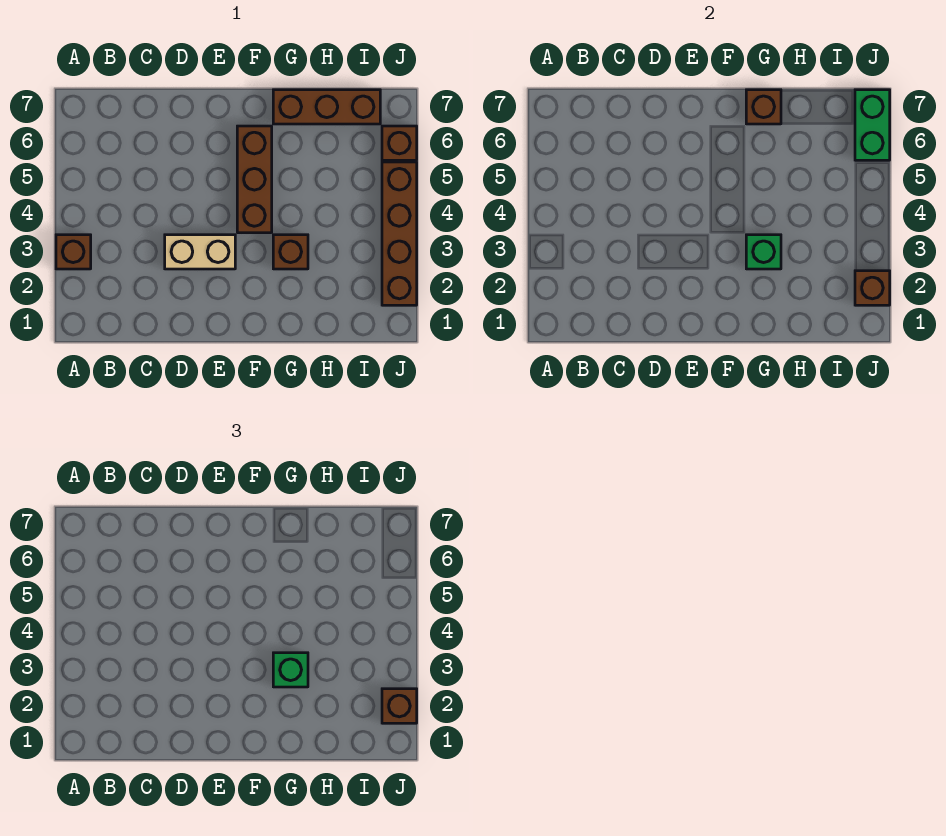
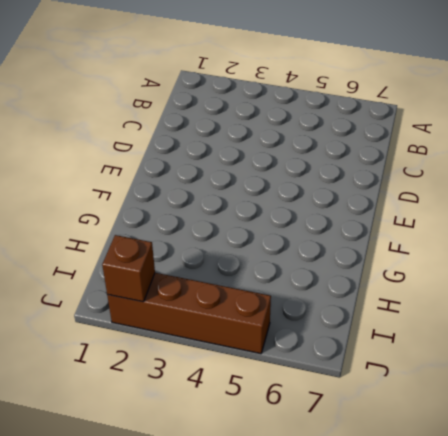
none -> brown brick A3 level 1
none -> tan brick D3:E3 level 1
none -> brown brick F4:F6 level 1

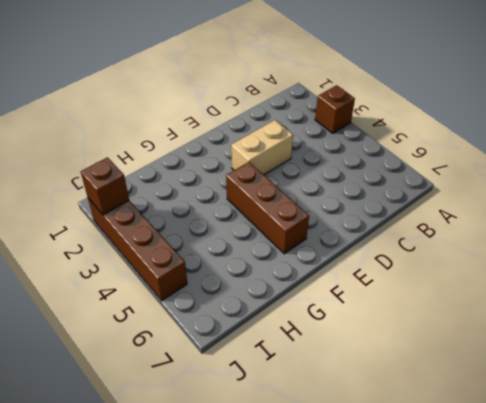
none -> brown brick G3 level 1
none -> brown brick G7:I7 level 1
none -> brown brick J6 level 1

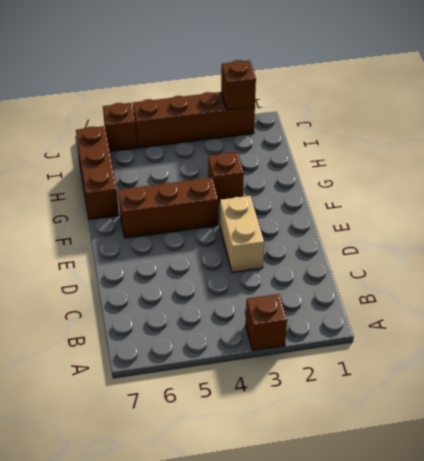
none -> green brick G3 level 2
none -> brown brick G7 level 2
none -> green brick J6:J7 level 2

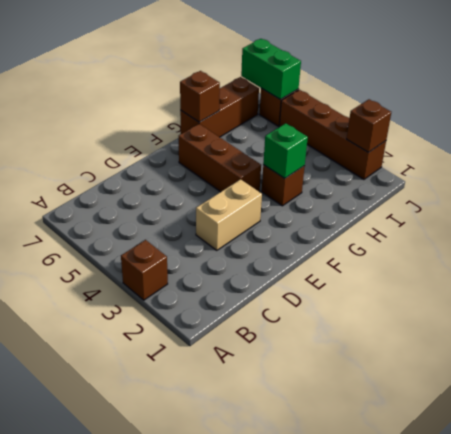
none -> green brick G3 level 3
none -> brown brick J2 level 3

